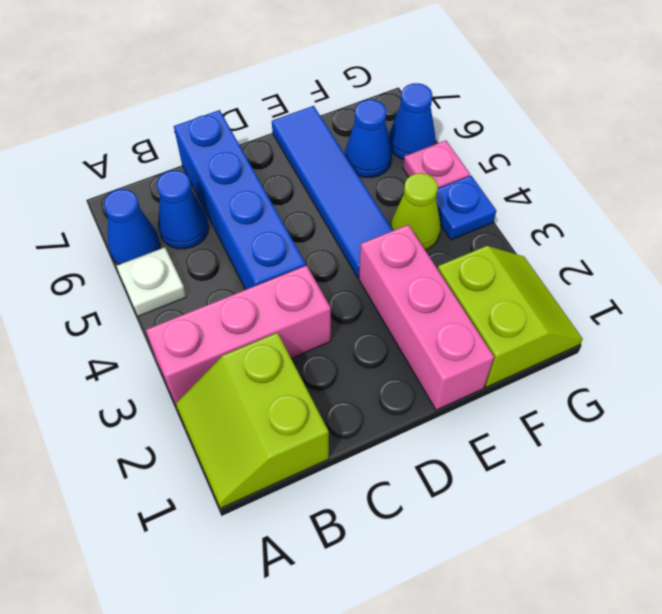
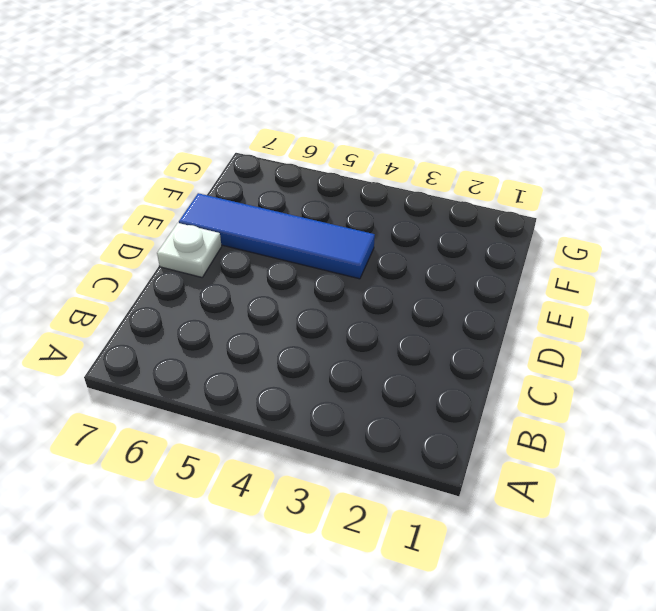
white plate D7 level 1 -> white plate A5 level 1
none -> lime slope A1:B2 level 1 top B
none -> pink brick A3:C3 level 1
none -> blue cone A6 level 1

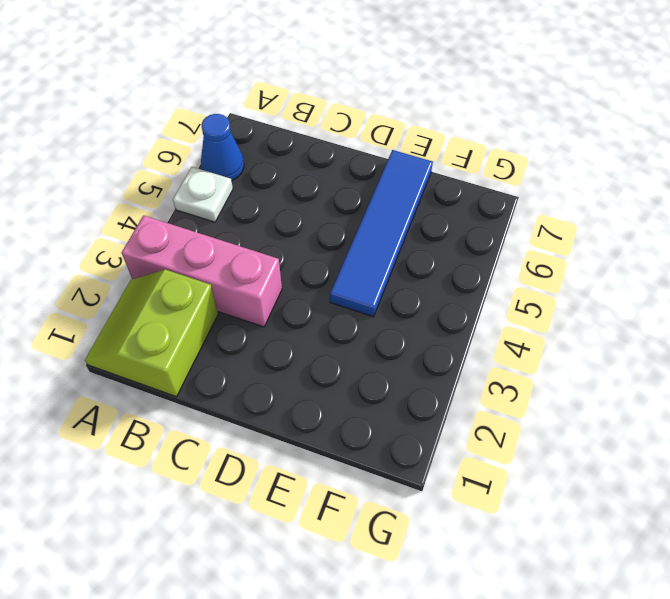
none -> blue cone B6 level 1
none -> blue brick C4:C7 level 1
none -> pink brick E1:E3 level 1

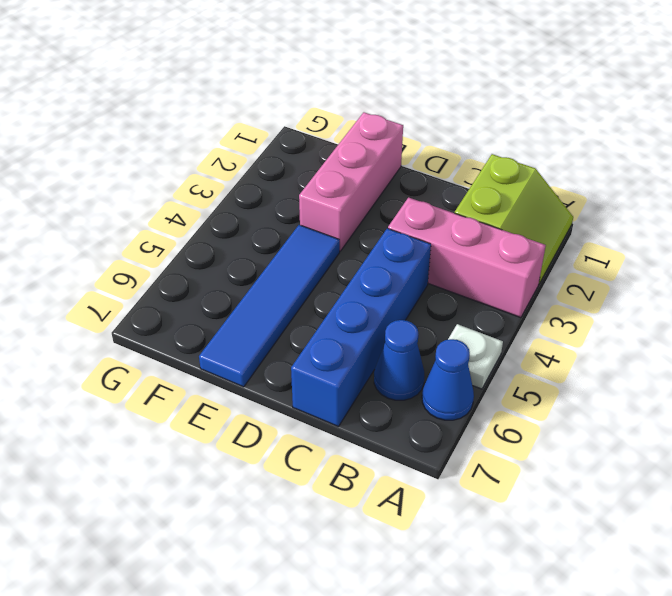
none -> lime slope F1:G2 level 1 top F
none -> lime cone F4 level 1
none -> blue cone F6 level 1

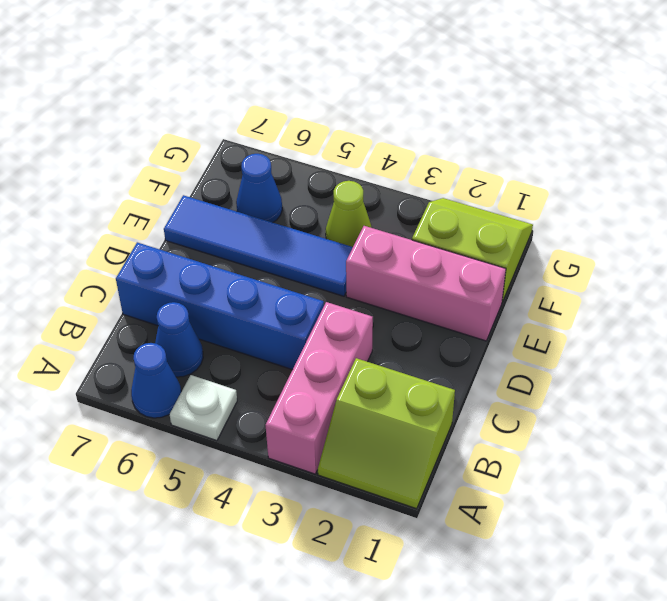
none -> blue plate G4 level 1
none -> pink plate G5 level 1
none -> blue cone G6 level 1

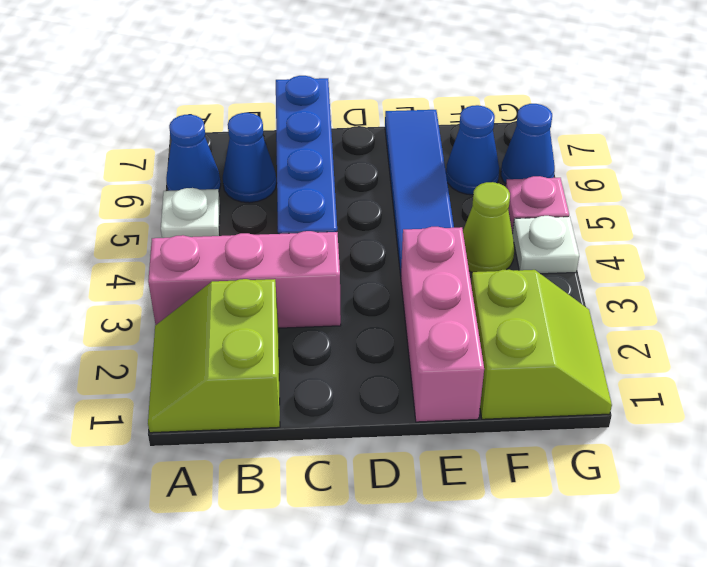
white plate G4 level 1 -> blue plate G4 level 1

